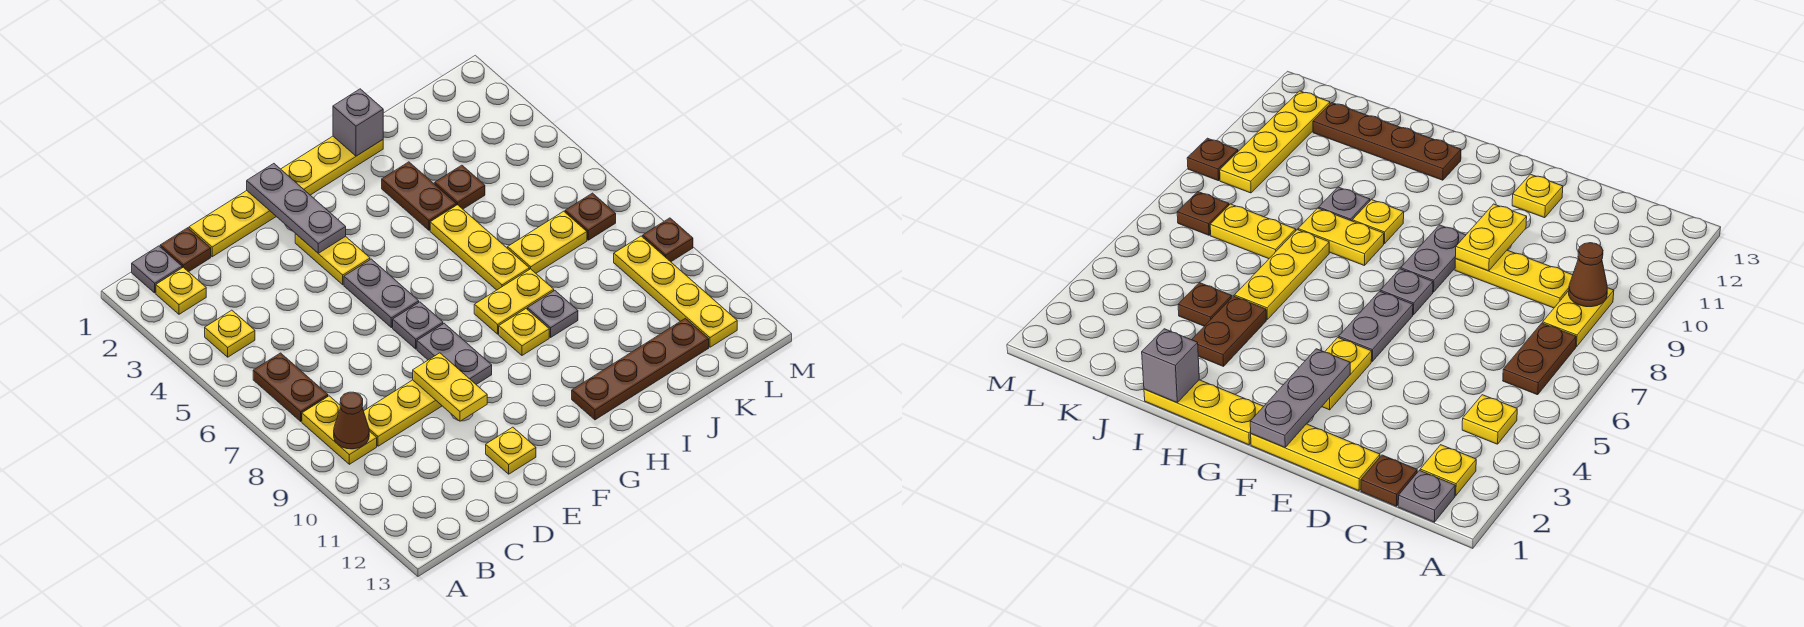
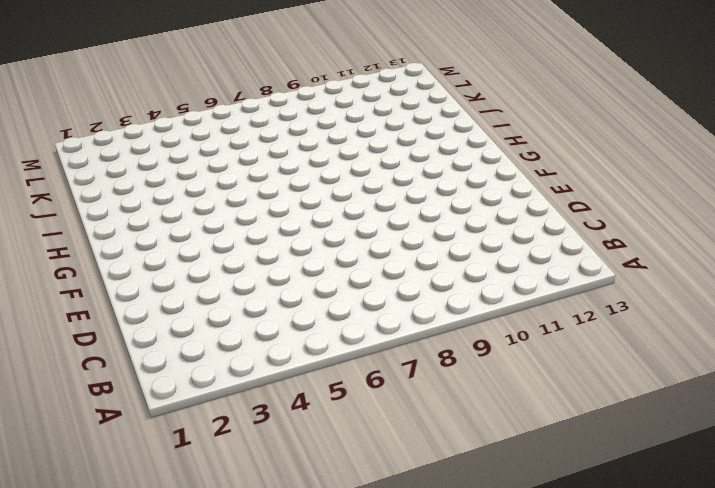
none -> grey plate B1 level 1
none -> yellow plate B2 level 1
none -> yellow plate B4 level 1

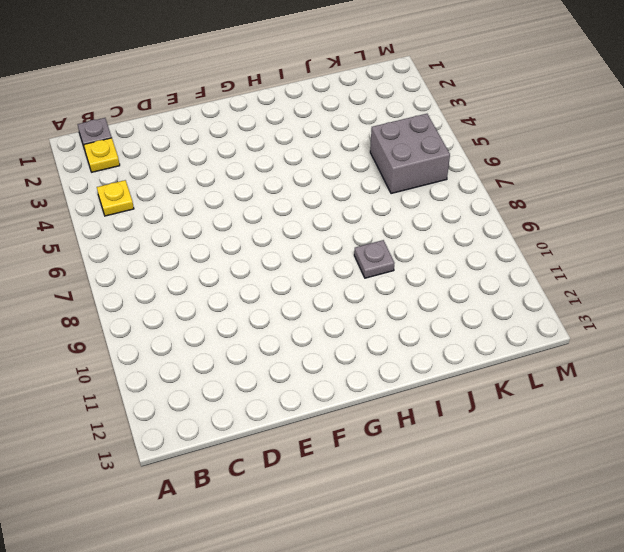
grey brick K5:L6 level 1 -> none
none -> brown plate B6:B7 level 1
none -> yellow plate B8:B9 level 1
none -> brown plate C1 level 1

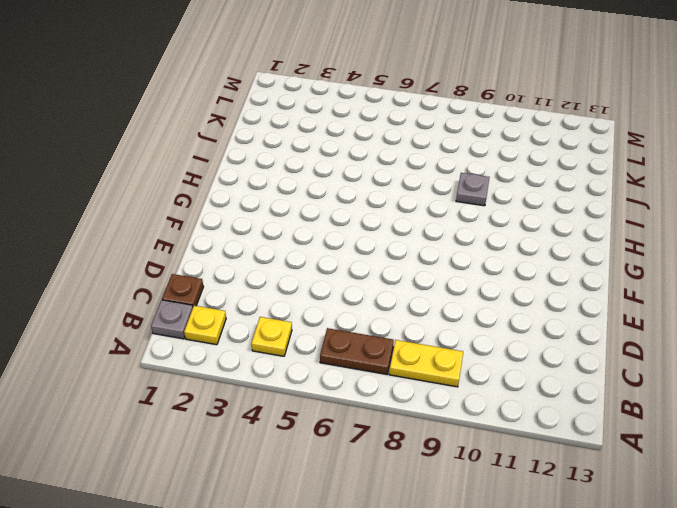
none -> yellow plate C9:E9 level 1
none -> yellow plate D1:F1 level 1
none -> yellow plate E12 level 1

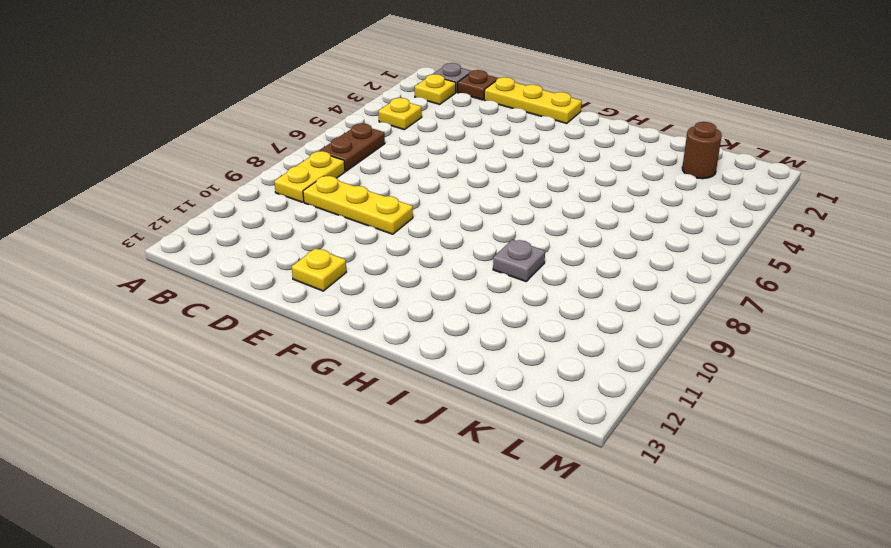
brown round brick K2 level 1 -> none
none -> yellow plate F3:F4 level 1
none -> grey plate F5:F6 level 1
none -> grey plate F7 level 1

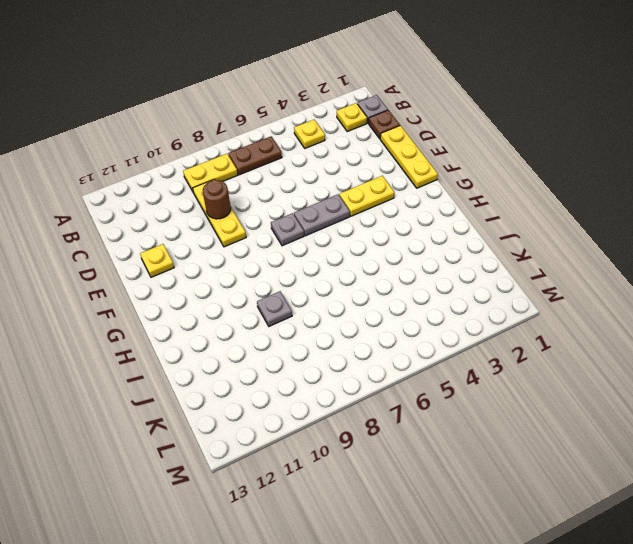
brown round brick D9 level 2 -> none
none -> grey plate F8:F9 level 1
none -> yellow plate G1:I1 level 1
none -> yellow plate H8:I8 level 1

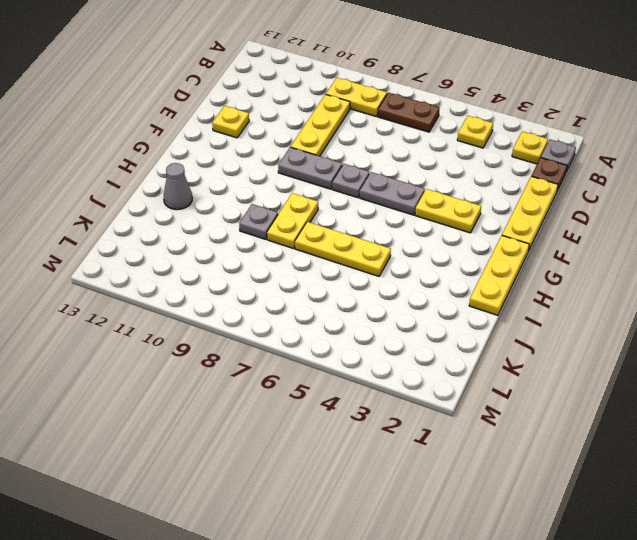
grey cone I12 level 1 -> brown plate H12:K12 level 1
none -> yellow plate H9 level 1
none -> brown plate I3:I4 level 1
none -> brown plate J4 level 1

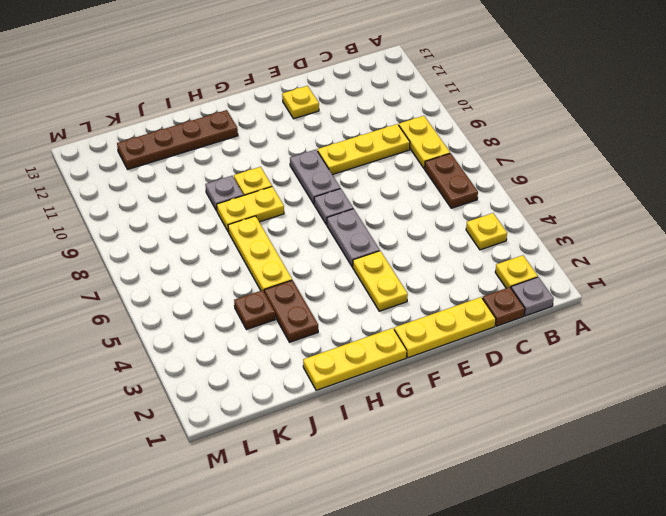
none -> yellow plate J7:K7 level 1
none -> brown plate L7 level 1
none -> yellow plate L9:L12 level 1

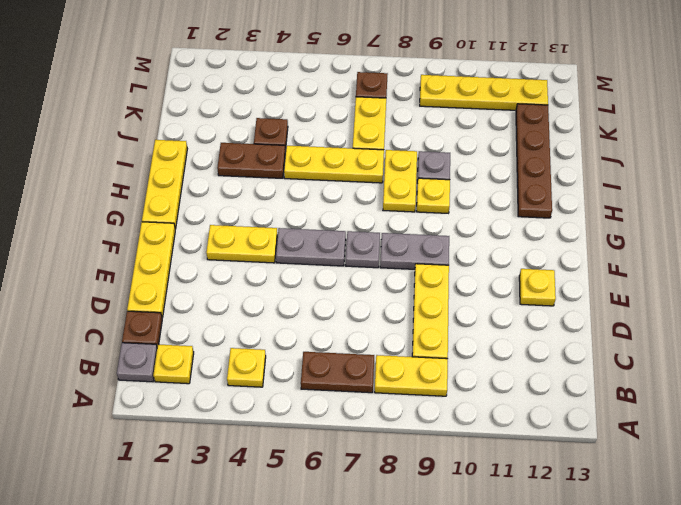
none -> brown plate M9 level 1
none -> brown cone B9 level 2
none -> yellow plate E9:E10 level 2

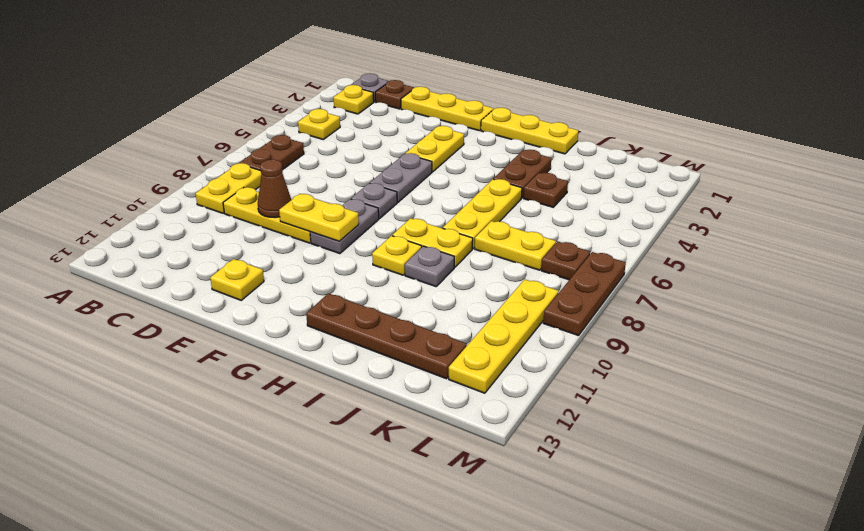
brown cone D9 level 2 -> brown cone B9 level 2
yellow plate E9:F9 level 2 -> yellow plate E9:E10 level 2
brown plate M7:M9 level 1 -> brown plate M9 level 1
none -> grey plate F1:F3 level 2
none -> grey brick I1 level 2

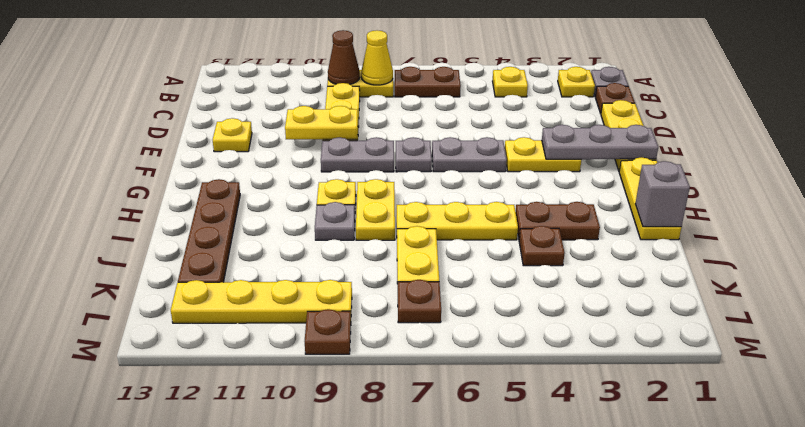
yellow cone B8 level 2 -> none

